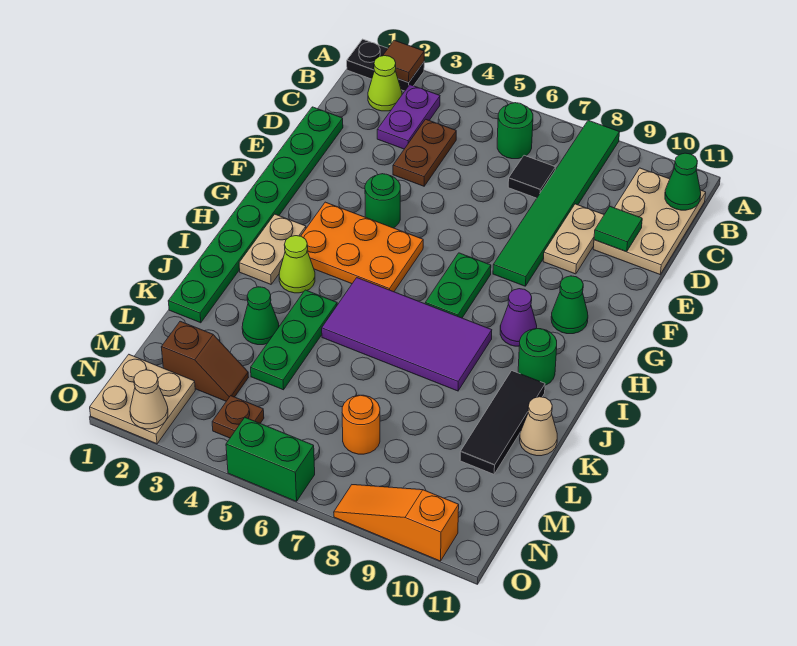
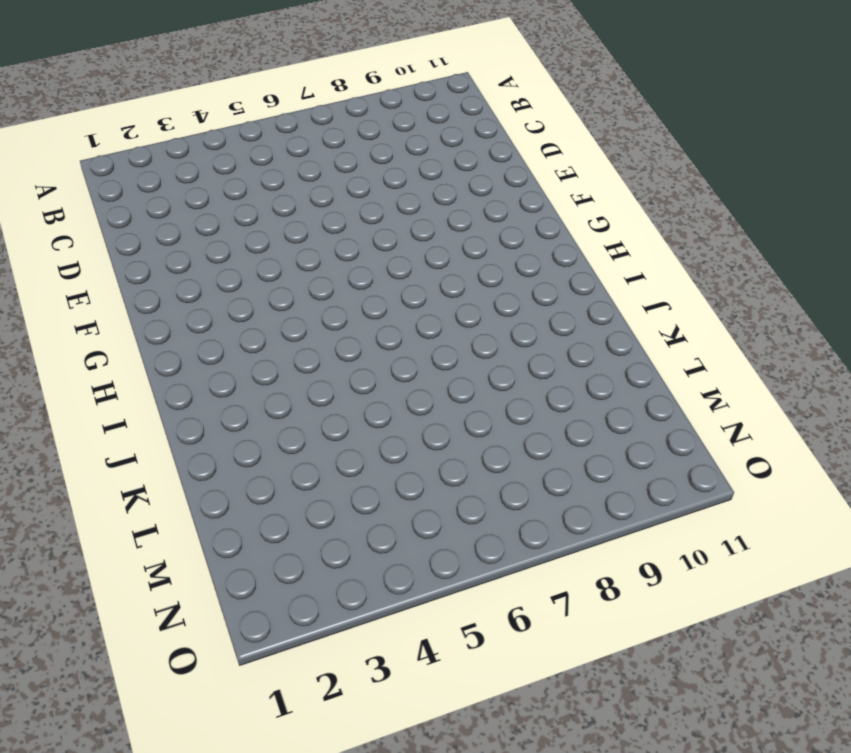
none -> black plate A1:A2 level 1
none -> green tile A8:F8 level 1
none -> lime cone B2 level 1
none -> purple plate B3:C3 level 1

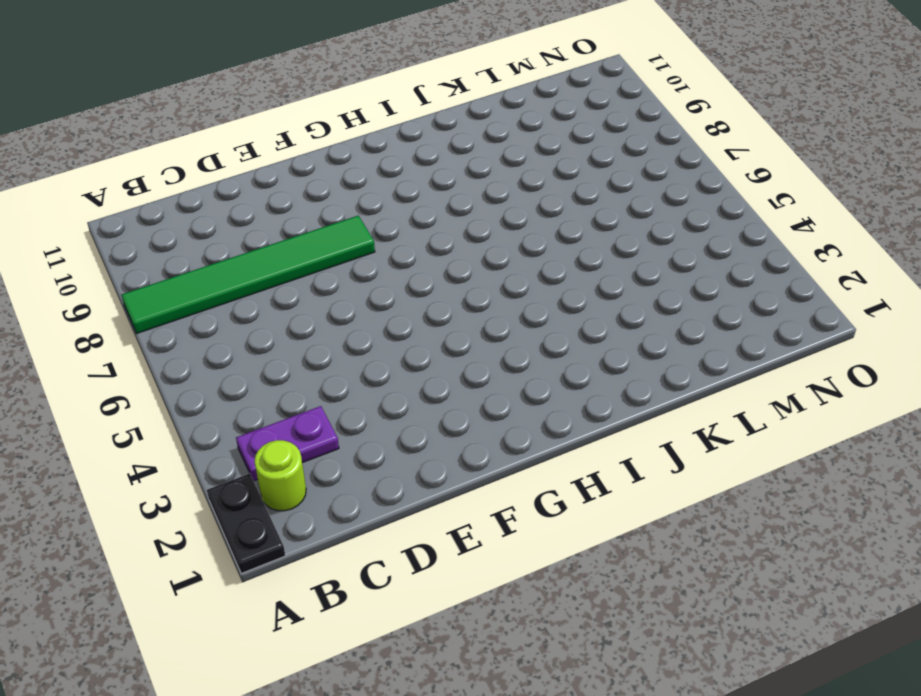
lime round brick B2 level 1 -> lime cone B2 level 1
none -> green round brick B6 level 1
none -> tan plate B10:D11 level 1
none -> brown plate C4:D4 level 1
none -> black tile C7 level 1

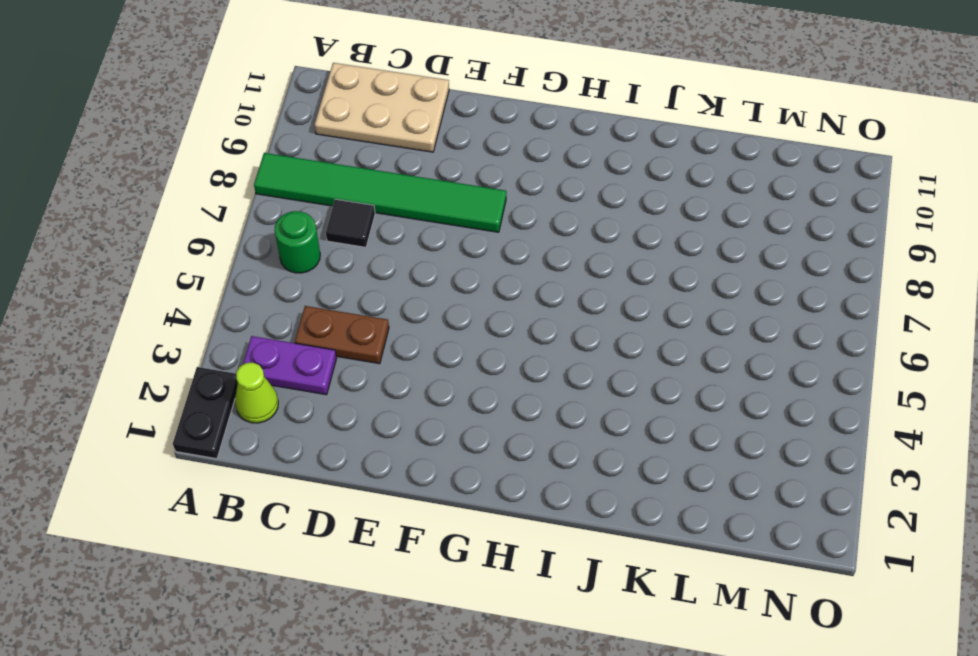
none -> green plate D1:K1 level 1
none -> tan plate D9:E9 level 1
none -> green round brick F4 level 1
none -> orange plate G3:H5 level 1

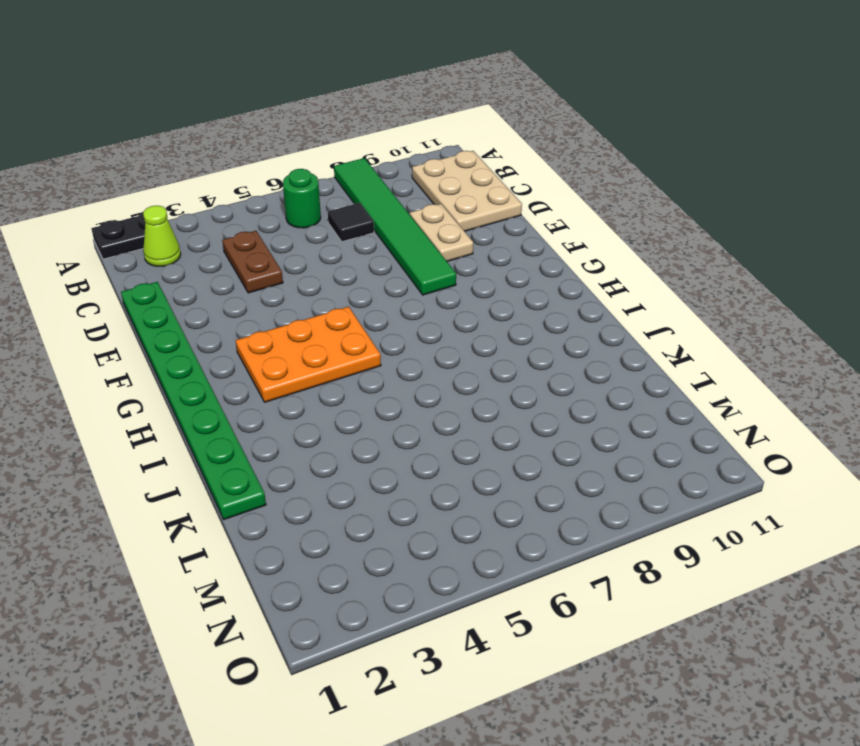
none -> purple plate B3:C3 level 1
none -> green round brick F4 level 1
none -> green plate G7:H7 level 1
none -> green cone G10 level 1

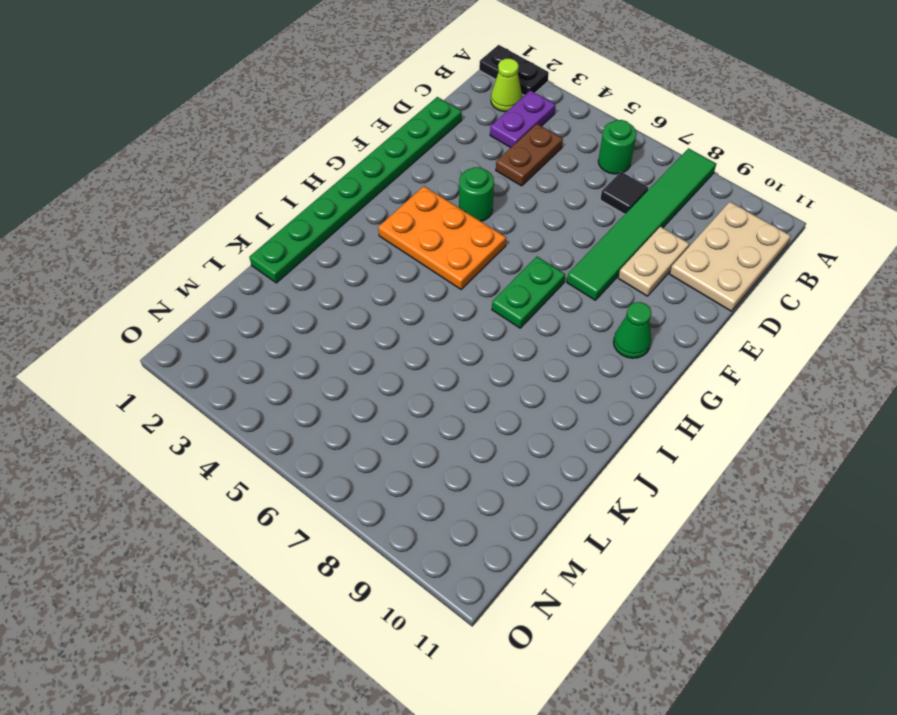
none -> tan plate H2:I2 level 1
none -> purple cone H9 level 1
none -> lime cone I3 level 1
none -> purple tile I5:J8 level 1

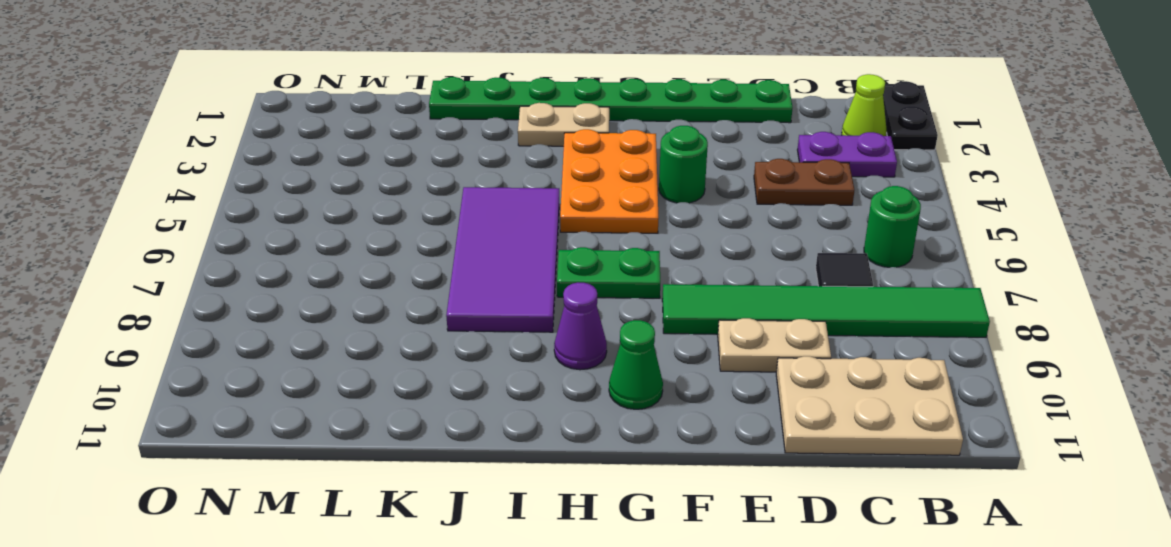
none -> lime cone I3 level 1
none -> green round brick I10 level 1
none -> green plate J4:L4 level 1
none -> black tile J10:L10 level 1

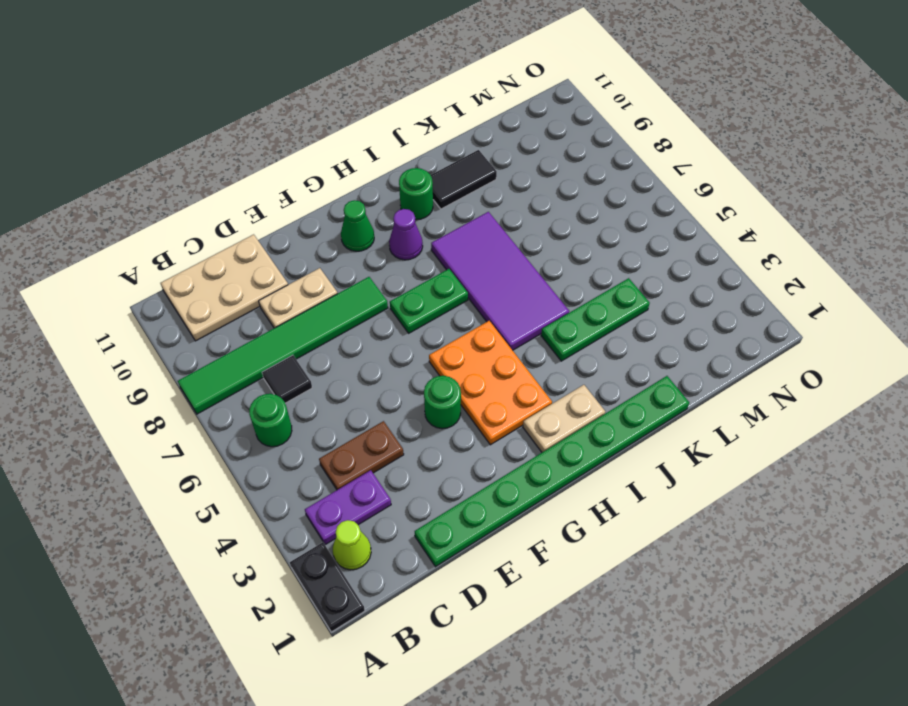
black tile J10:K10 level 1 -> black tile J10:L10 level 1
none -> lime cone I3 level 1
none -> green cone K3 level 1
none -> tan cone K11 level 1
none -> brown slope M2:M3 level 1 top 2

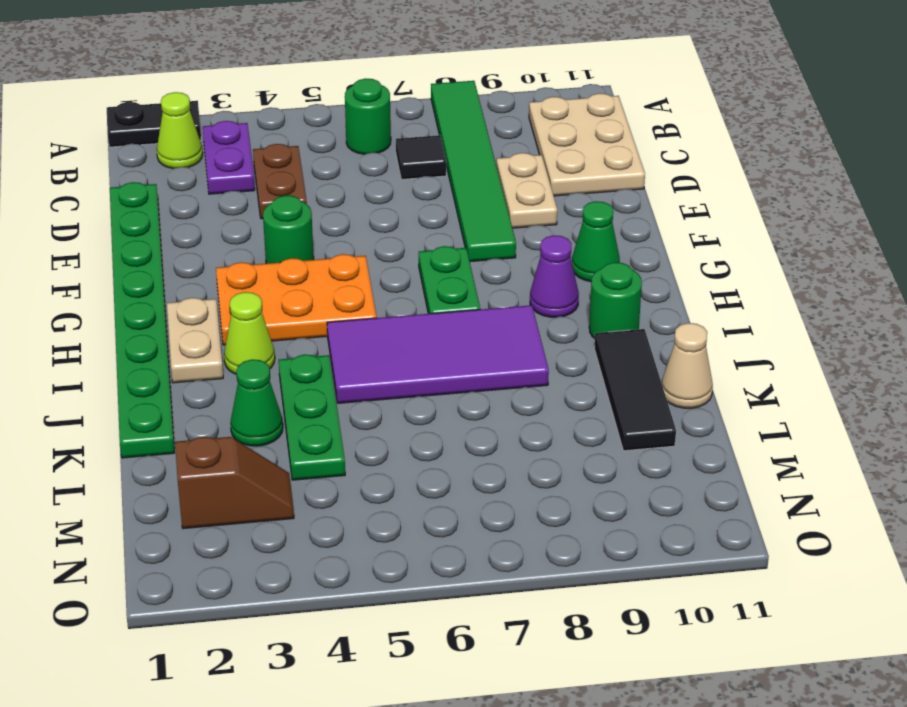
none -> orange round brick M7 level 1
none -> tan plate N1:O2 level 1
none -> brown plate N4 level 1
none -> green brick O5:O6 level 1

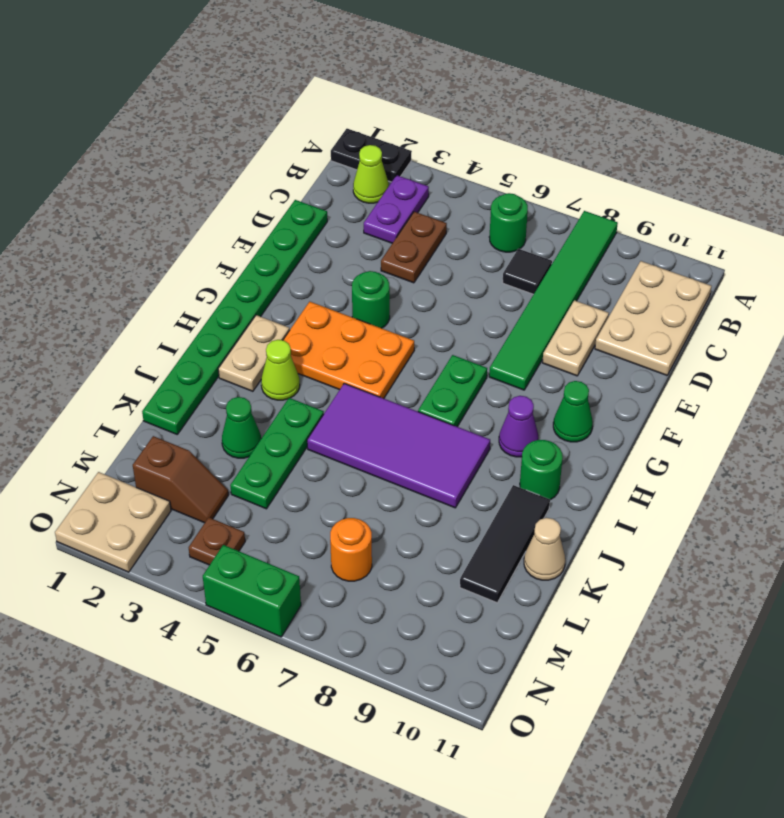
none -> orange slope O8:O10 level 1 top 10
none -> brown tile A2 level 2
none -> green cone B11 level 2
none -> green tile D10 level 2

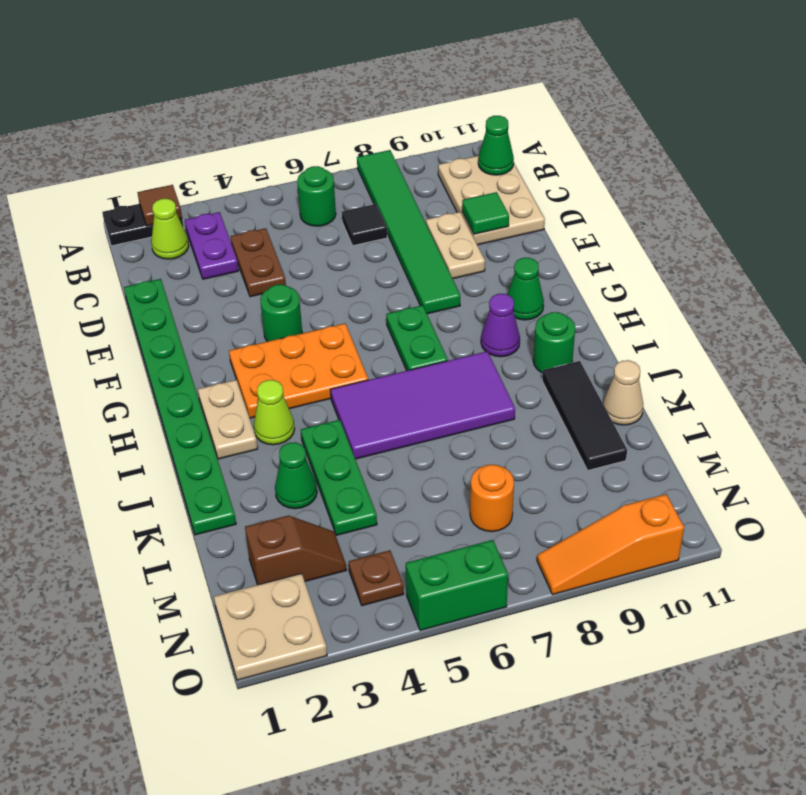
none -> tan cone O2 level 2

